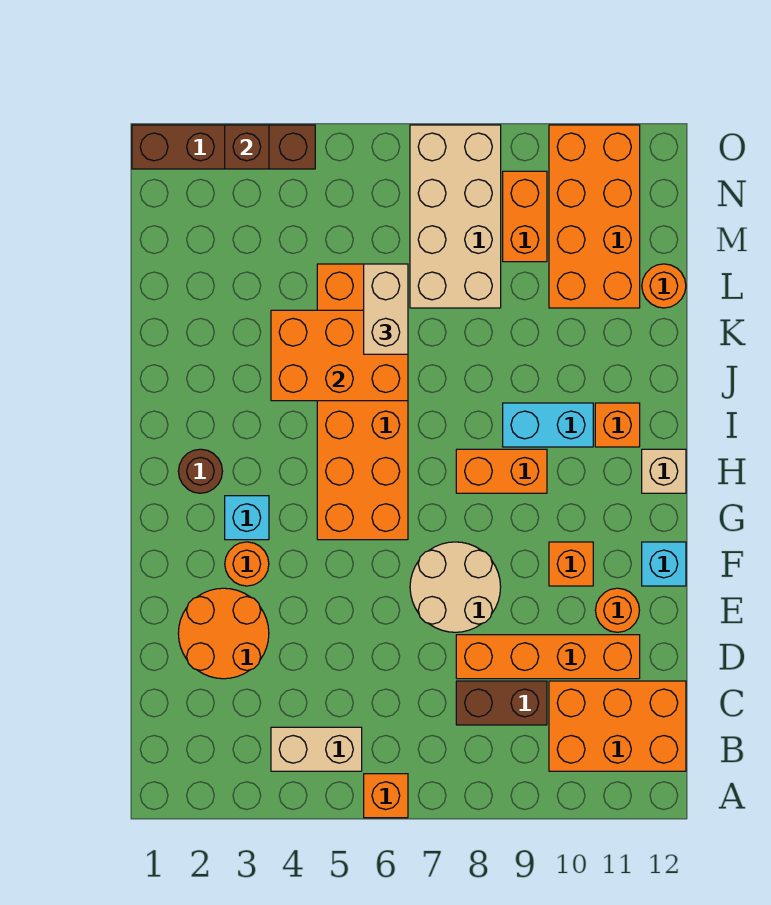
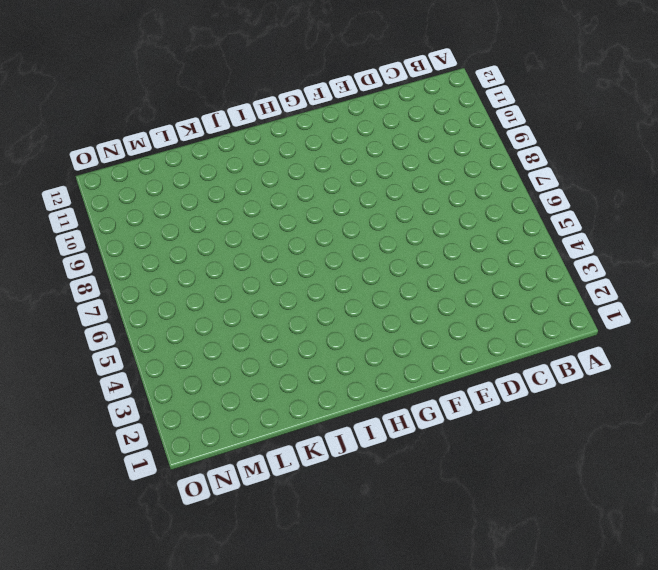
none -> orange brick A6 level 1
none -> tan brick B4:B5 level 1
none -> orange brick B10:C12 level 1

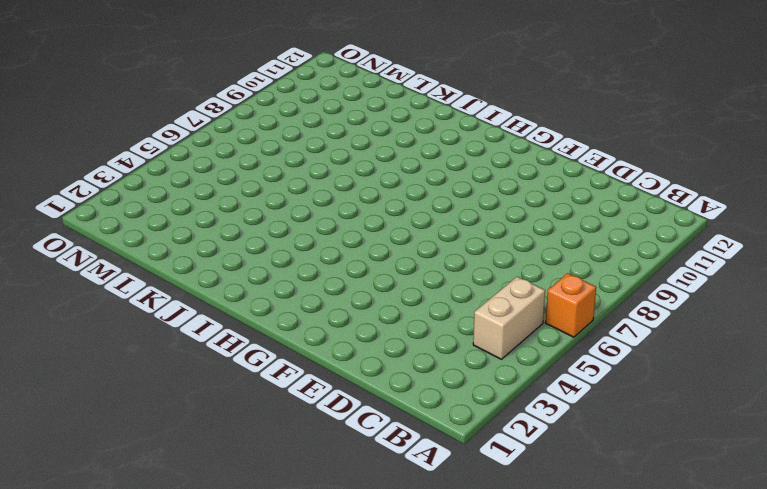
none -> orange brick B10:C12 level 1
none -> brown brick C8:C9 level 1
none -> orange round brick D2:E3 level 1

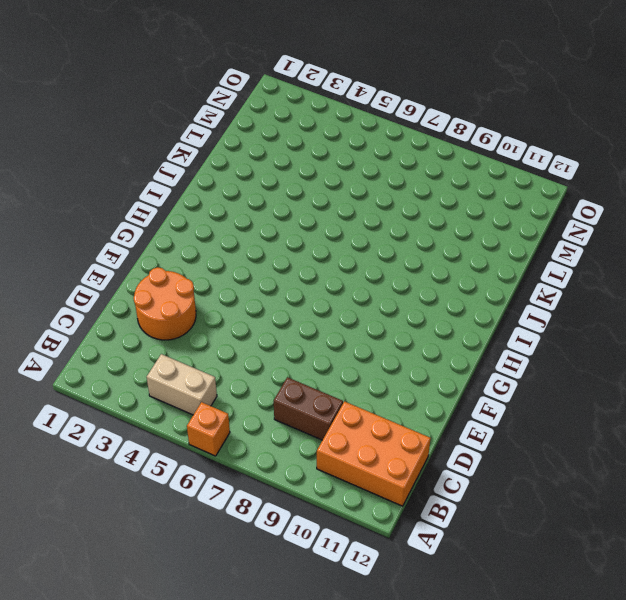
none -> orange brick D8:D11 level 1
none -> tan round brick E7:F8 level 1
none -> orange round brick E11 level 1

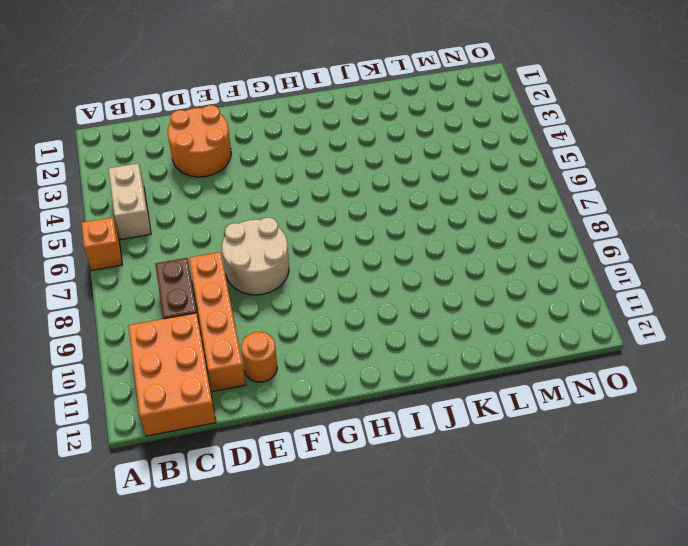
none -> orange round brick F3 level 1
none -> orange brick F10 level 1
none -> cyan brick F12 level 1

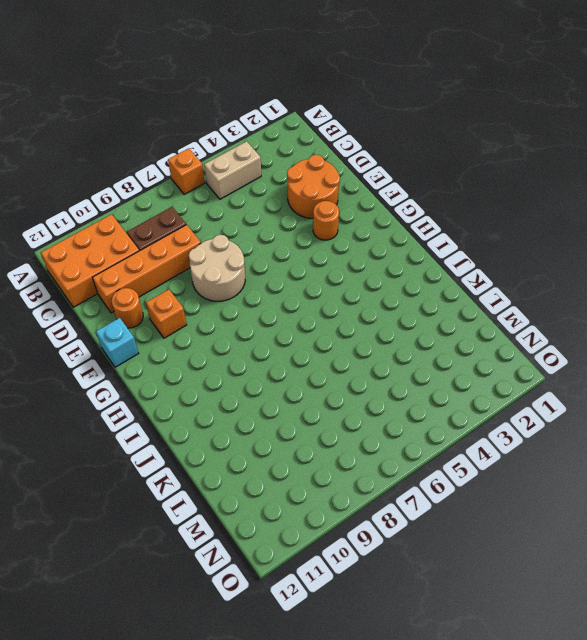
none -> cyan brick G3 level 1
none -> orange brick G5:L6 level 1
none -> brown round brick H2 level 1

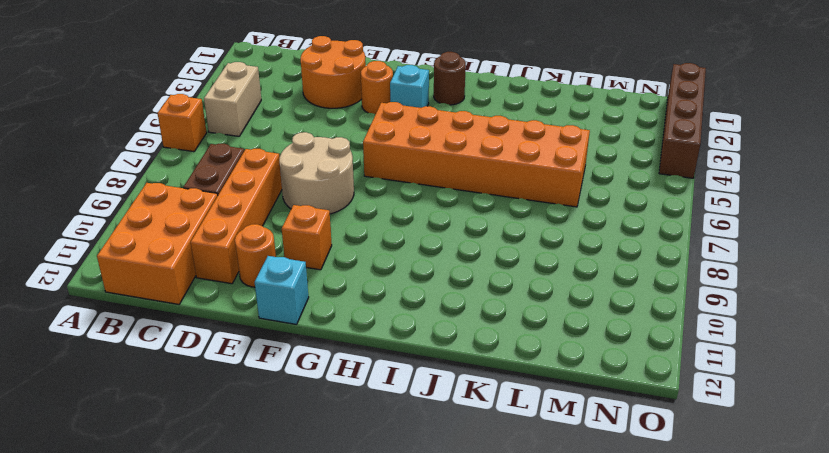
none -> orange brick H8:H9 level 1
none -> tan brick H12 level 1
none -> cyan brick I9:I10 level 1

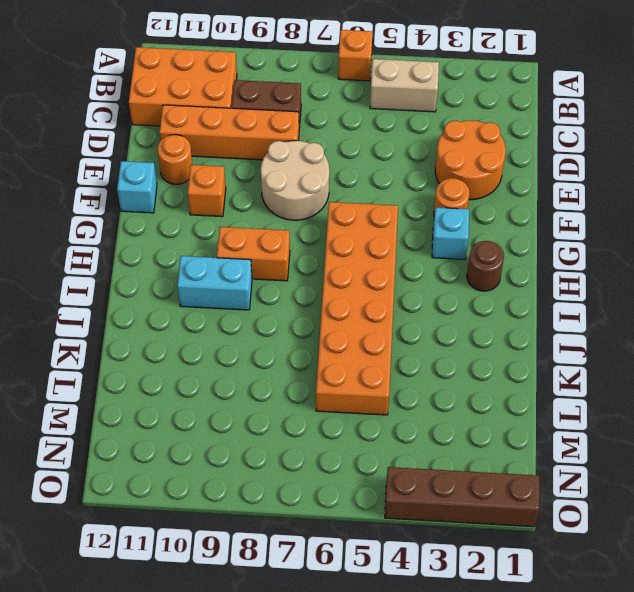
none -> tan brick H12 level 1
none -> orange brick I11 level 1
none -> tan brick L7:O8 level 1

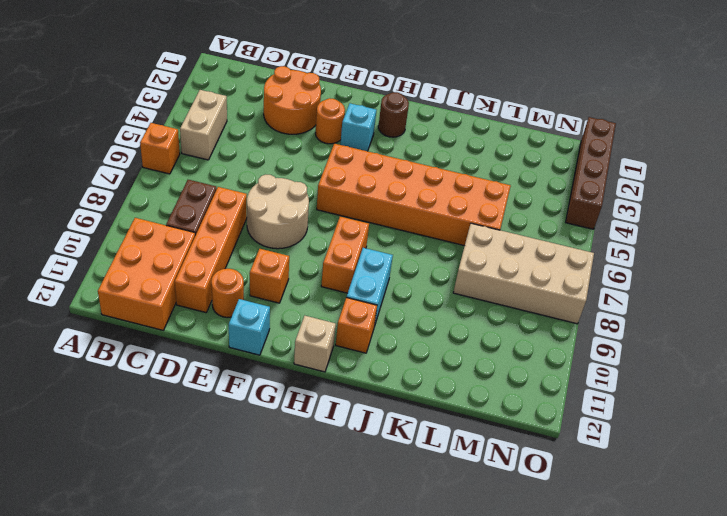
none -> orange brick L10:O11 level 1
none -> orange round brick L12 level 1
none -> orange brick M9:N9 level 1

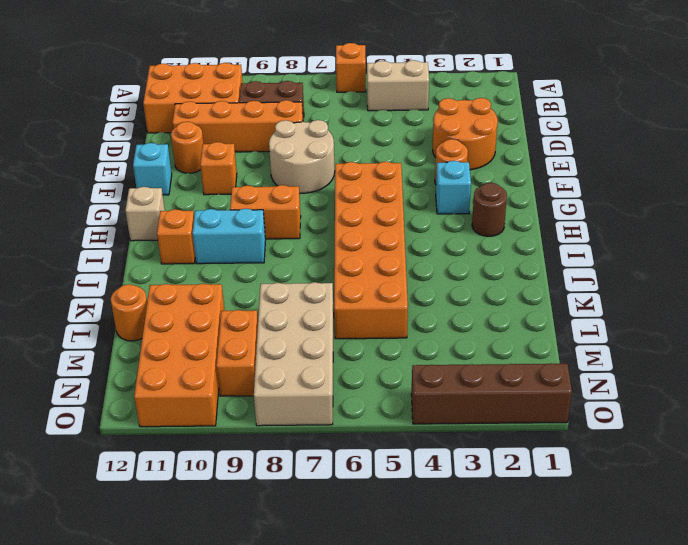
none -> orange brick J4:K6 level 2
none -> brown brick O3 level 2
none -> tan brick K6:L6 level 3

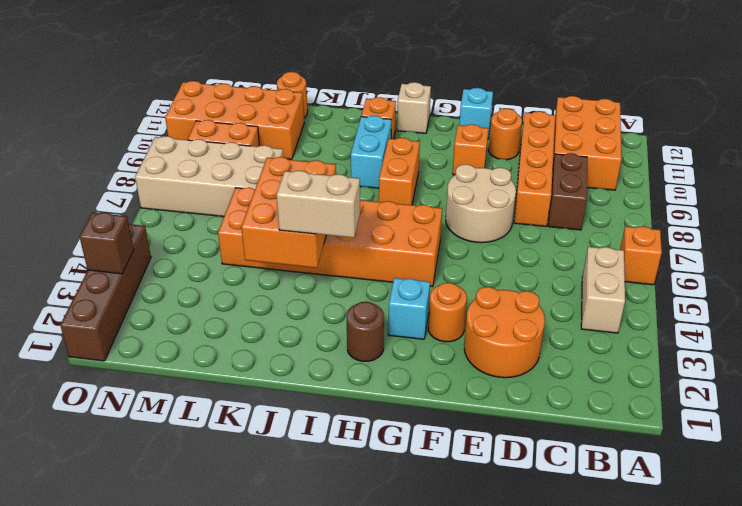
tan brick I4:J4 level 3 -> tan brick K6:L6 level 3

